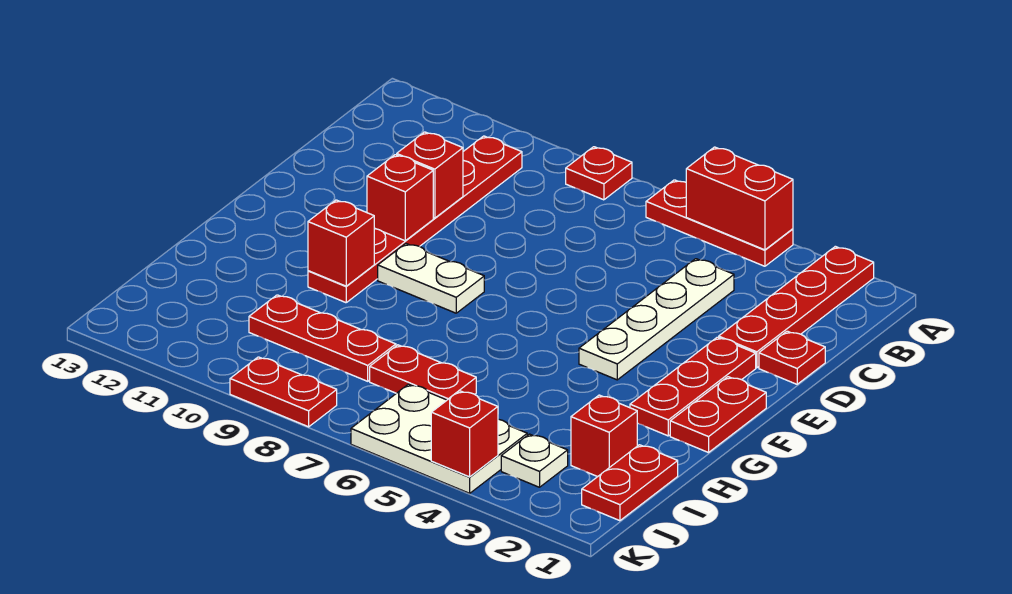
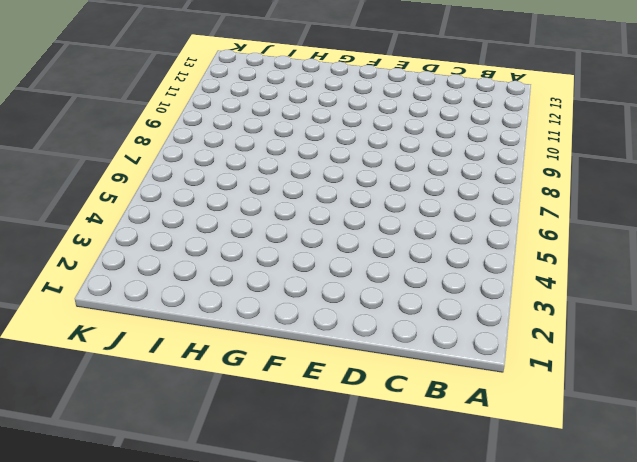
none -> red plate A2:D2 level 1
none -> red plate A4:A6 level 1
none -> red plate A8 level 1

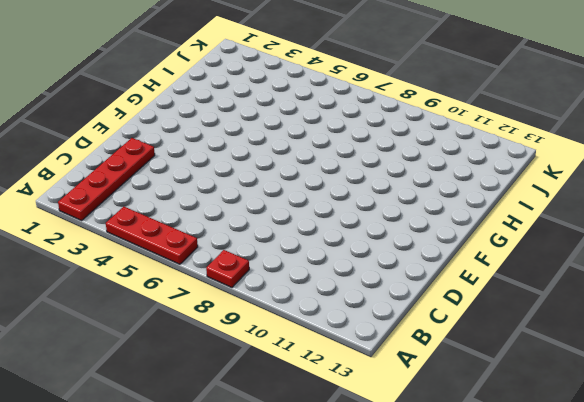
none -> red plate B10:G10 level 1
none -> white plate C4:F4 level 1
none -> red plate D1 level 1

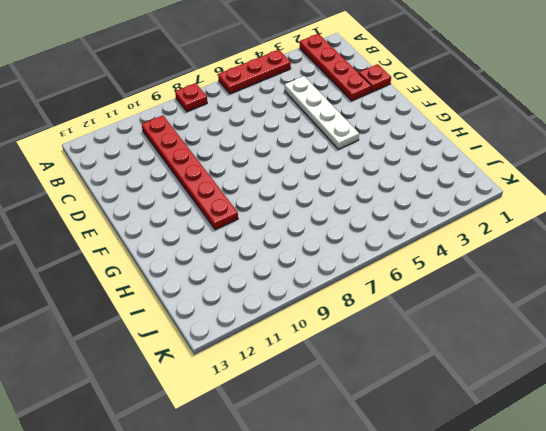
none -> red plate E2:G2 level 1
none -> red plate F1:G1 level 1
none -> white plate F8:F9 level 1

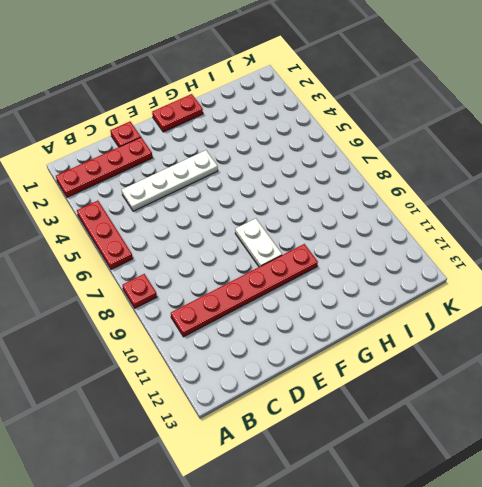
none -> red plate E2:G2 level 1
none -> red plate I1:J1 level 1
none -> red brick I2 level 1

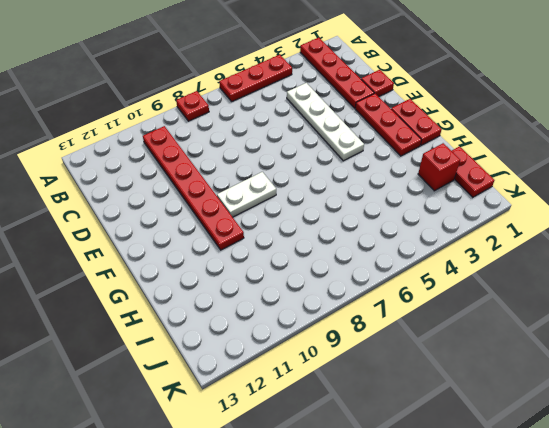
none -> red plate I6:I7 level 1
none -> red plate I8:I10 level 1
none -> white plate J3 level 1

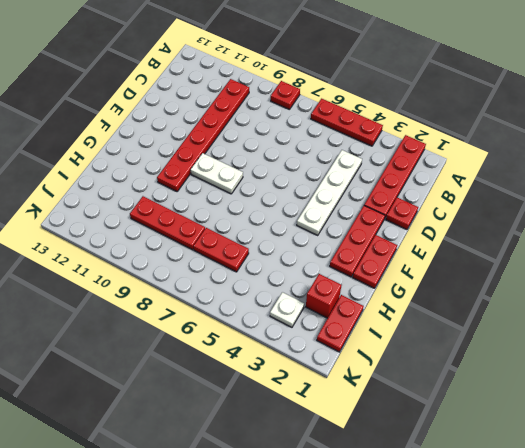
none -> white plate J4:K6 level 1
none -> red plate K8:K9 level 1
none -> red brick A4:A5 level 2

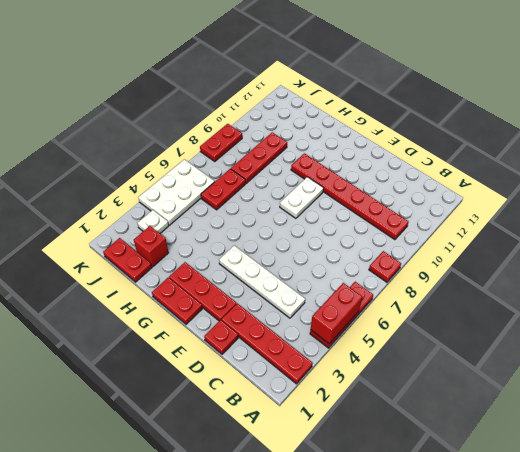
none -> red brick D10 level 2
none -> red brick E10 level 2
none -> red brick G10 level 2

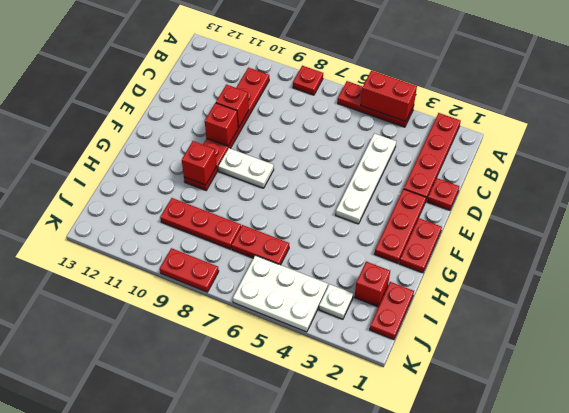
none -> red brick K4 level 2

